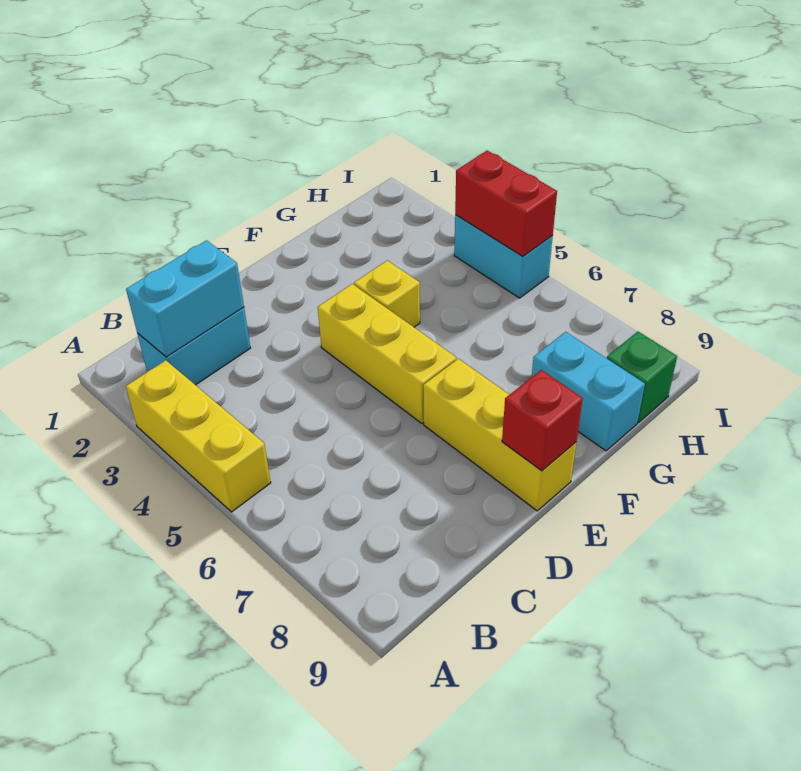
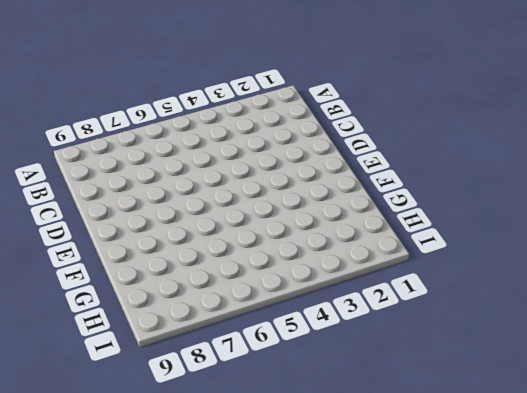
none -> yellow brick A3:A5 level 1
none -> cyan brick B2:C2 level 1

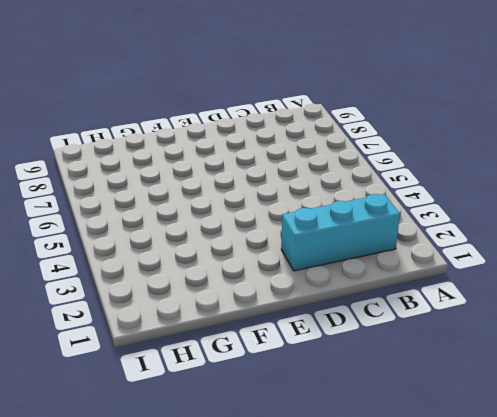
cyan brick B2:D2 level 1 -> cyan brick B2:C2 level 1
none -> yellow brick A3:A5 level 1
none -> yellow brick E4:E6 level 1

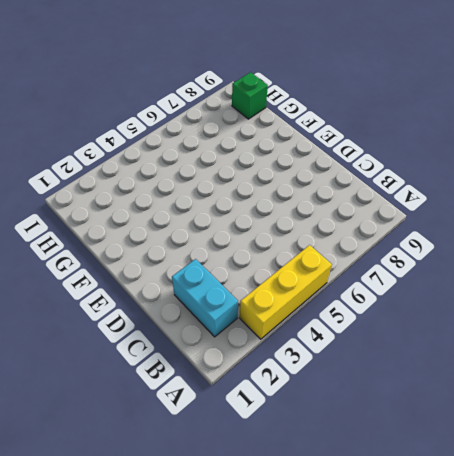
none -> yellow brick E4:E6 level 1
none -> yellow brick E7:E9 level 1

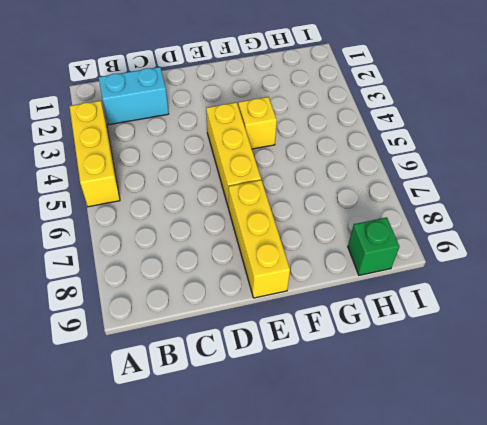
none -> cyan brick G8:G9 level 1
none -> cyan brick I4:I5 level 1

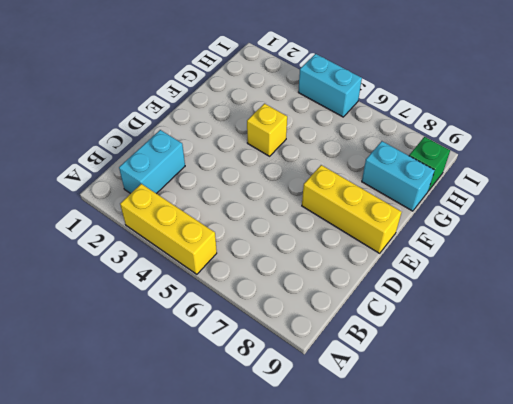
none -> yellow brick E4:E6 level 1
none -> cyan brick B2:C2 level 2

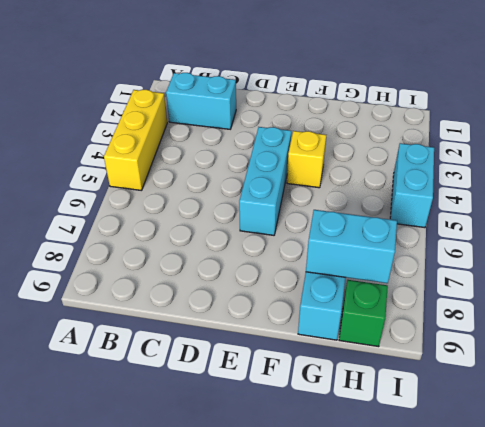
cyan brick E4:E6 level 1 -> yellow brick E4:E6 level 1
cyan brick G8:H8 level 2 -> cyan brick B2:C2 level 2
none -> yellow brick E7:E9 level 1
none -> red brick E9 level 2

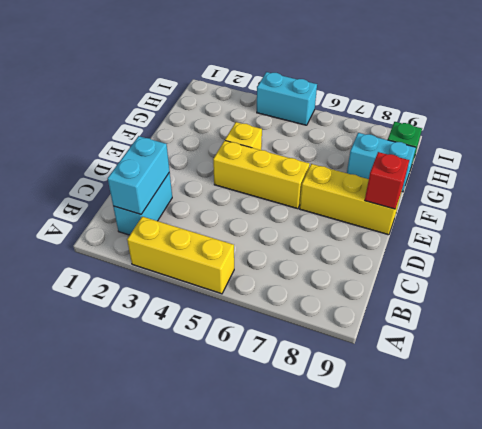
none -> red brick I4:I5 level 2

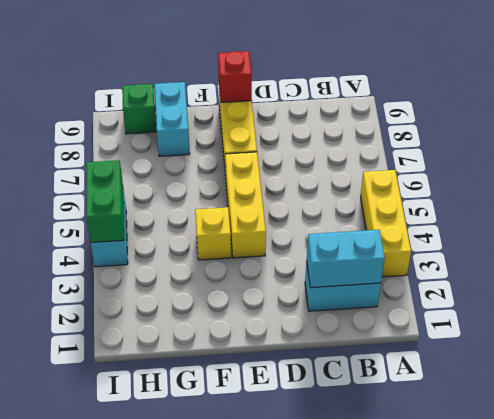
green brick I4:I5 level 2 -> red brick I4:I5 level 2

